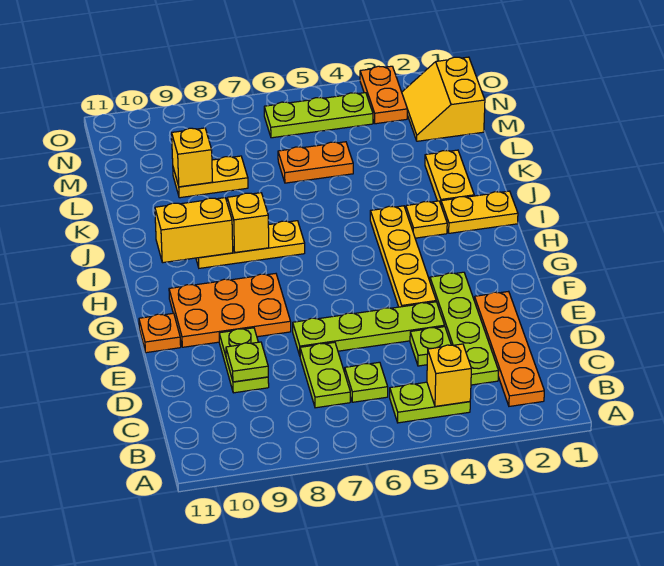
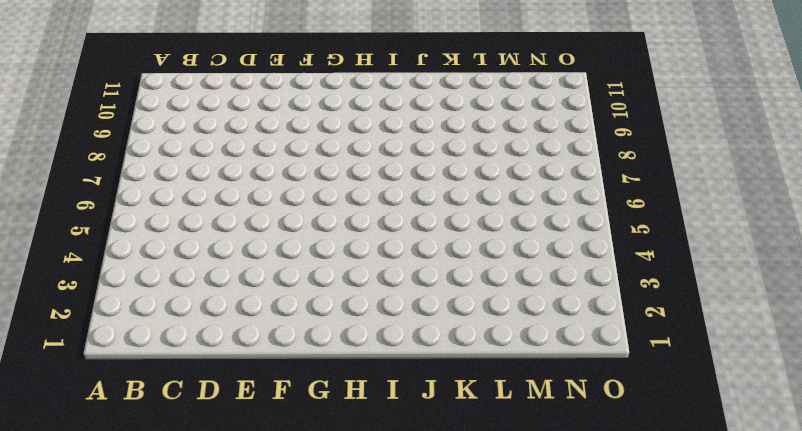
none -> orange plate B2:E2 level 1
none -> lime plate B4:B5 level 1
none -> lime plate C3:F3 level 1

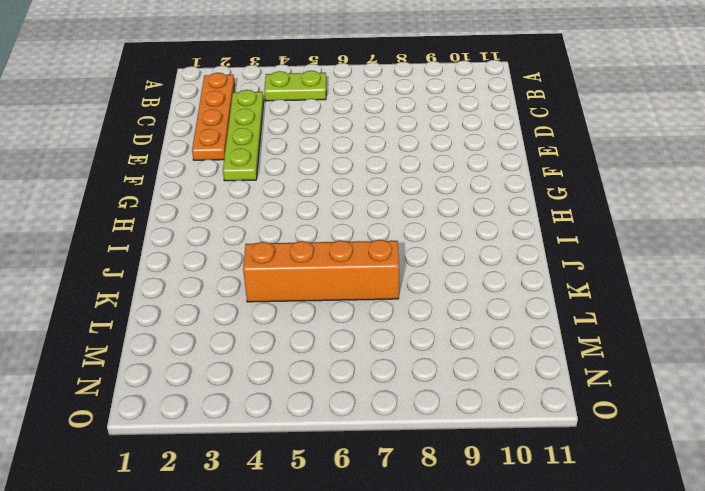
orange brick K4:K7 level 1 -> none
none -> lime plate C6 level 1
none -> lime plate C7:D7 level 1
none -> lime plate D4 level 1

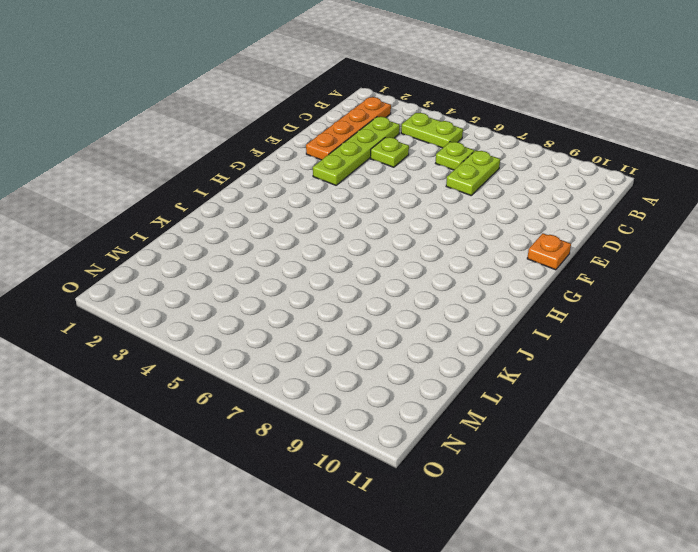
none -> lime plate D9:E9 level 1
none -> lime plate E4:E7 level 1
none -> yellow plate F4:I4 level 1

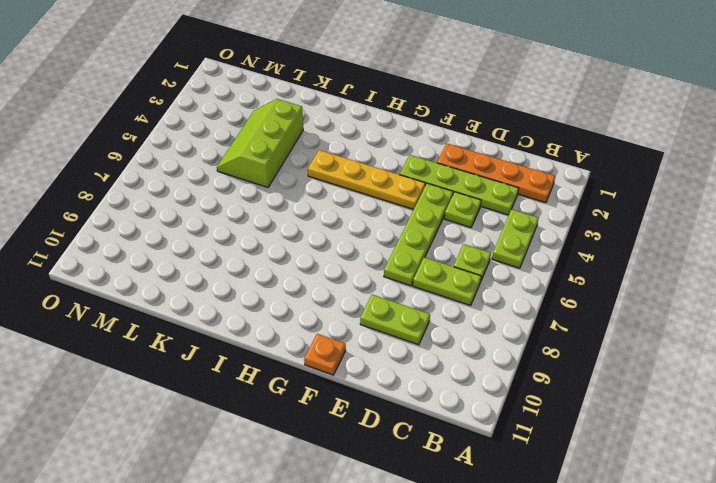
lime slope K3:L5 level 1 top K -> orange plate L5:L6 level 1
none -> orange plate F8:G10 level 1
none -> yellow plate I1:I2 level 1
none -> yellow plate I3 level 1

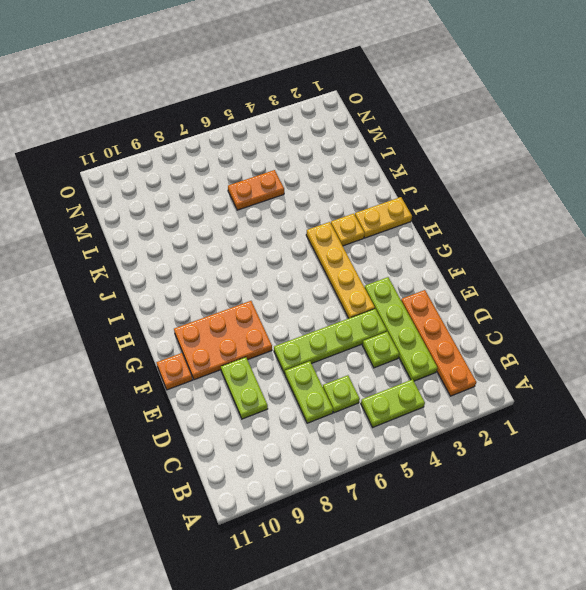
none -> yellow plate I7:I9 level 1
none -> yellow plate J2:K2 level 1
none -> yellow plate L8:L9 level 1

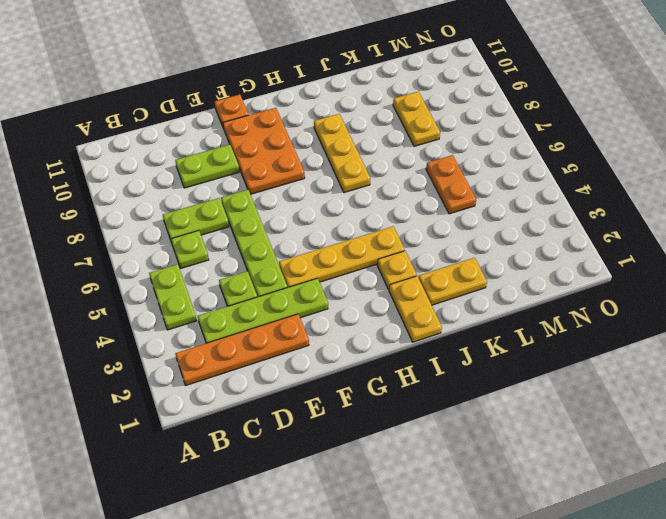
none -> yellow slope M1:N2 level 1 top 1
none -> orange plate N3:O3 level 1
none -> lime plate N4:N6 level 1

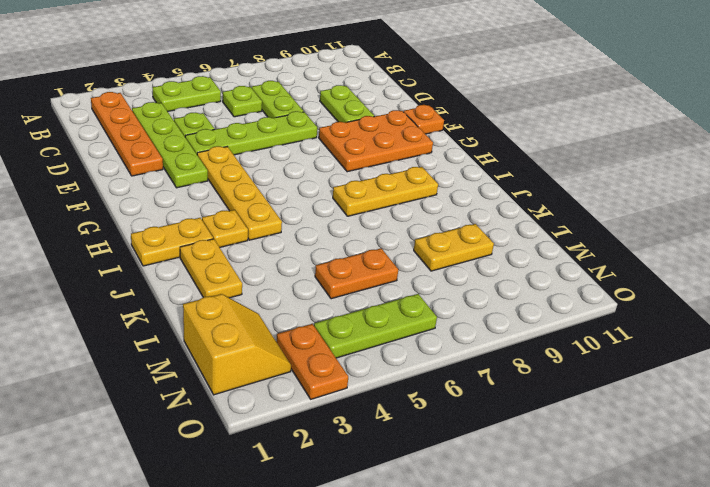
none -> yellow brick B4 level 2
none -> lime plate D9 level 2
none -> yellow brick I8 level 2

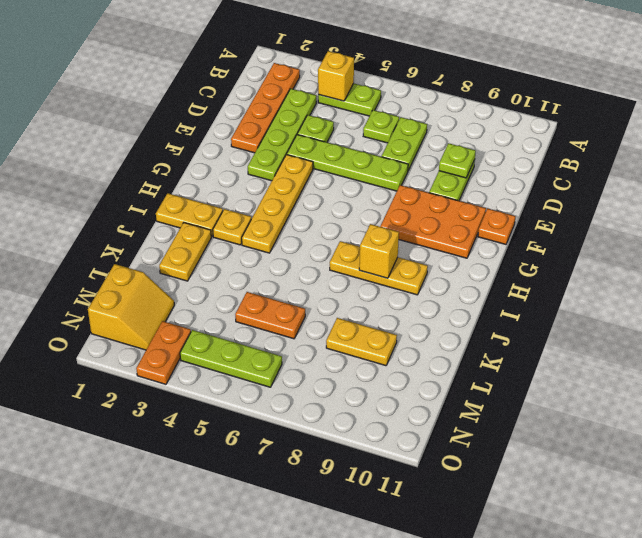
none -> yellow brick I9:I10 level 2
none -> yellow brick L9 level 2

